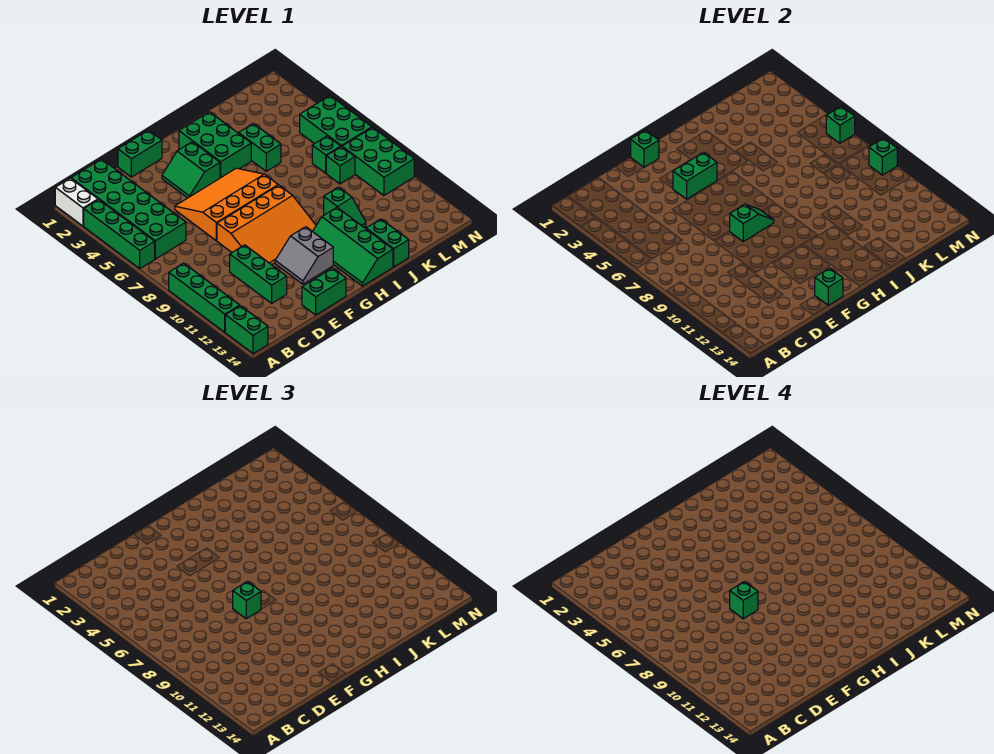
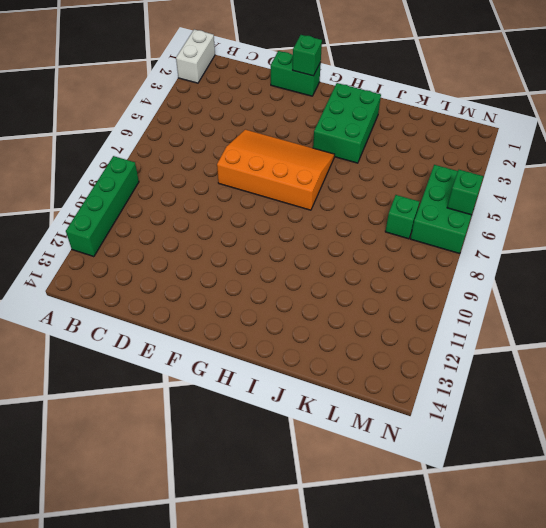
none -> green brick A3:A6 level 1
none -> green brick A13:A14 level 1
none -> green brick B1:C6 level 1

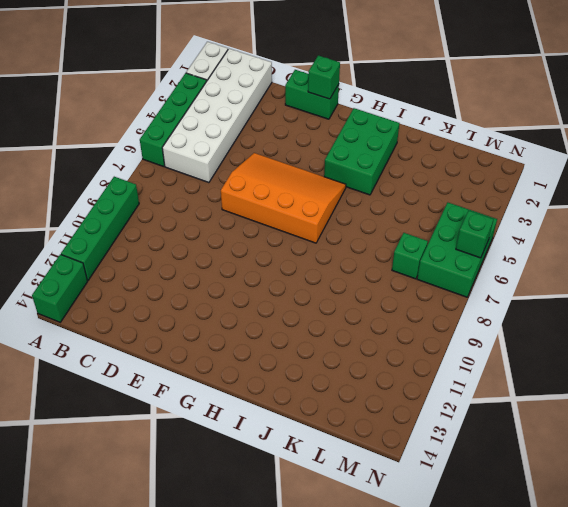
white brick B1:C6 level 1 -> green brick B1:C6 level 1
none -> green brick D10:D12 level 1
none -> orange slope E8:H10 level 1 top 8
none -> green brick E14:F14 level 1

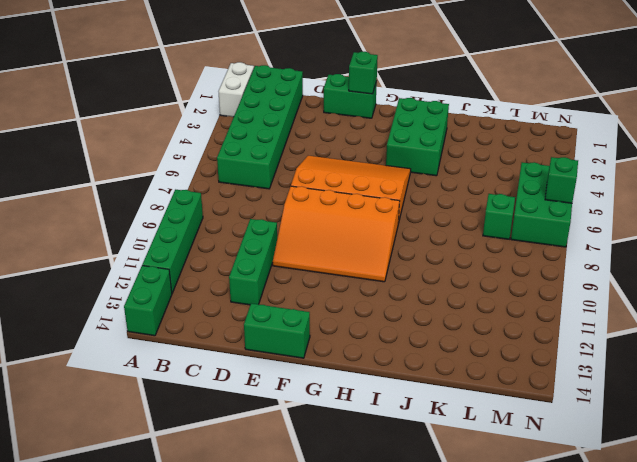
none -> green brick A3:A6 level 1
none -> green slope F3:G4 level 1 top G
none -> grey slope F11:G12 level 1 top G

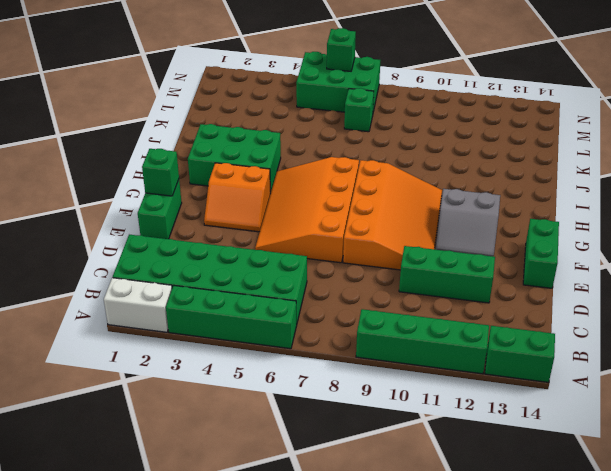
orange slope F3:G4 level 1 top G -> green slope F3:G4 level 1 top G
none -> green slope H11:I14 level 1 top I
none -> green brick J4:J5 level 1
none -> green slope J10:J11 level 1 top 10

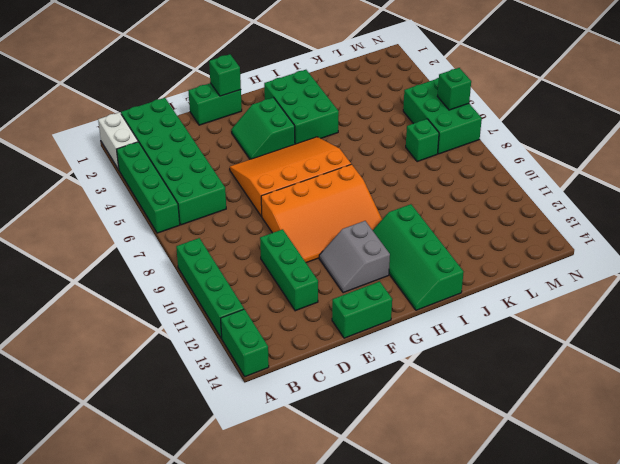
none -> green brick J4:J5 level 1
none -> green slope J10:J11 level 1 top 10
none -> green brick J13:J14 level 1

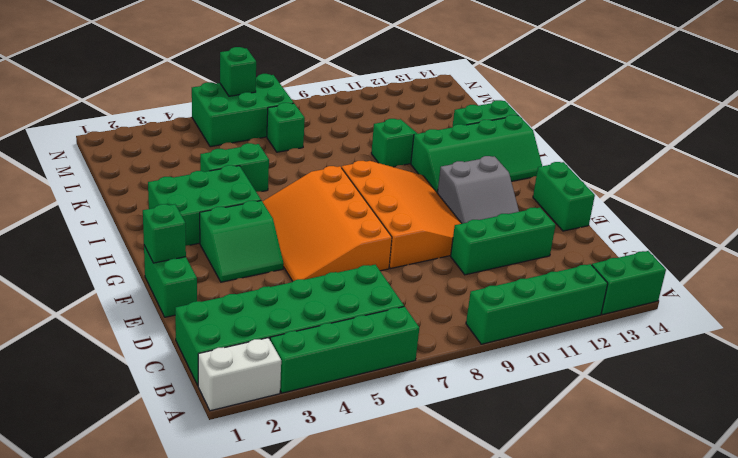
none -> green brick L8 level 1
none -> green brick M8:N10 level 1
none -> green brick F4:G4 level 2

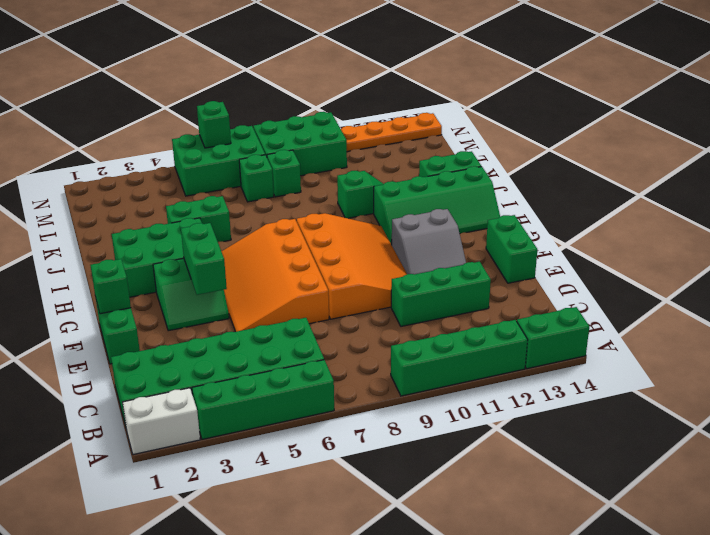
orange plate N11:N14 level 1 -> none
none -> green slope F8:G8 level 2 top F
none -> green brick F14 level 2
none -> green brick N9 level 2

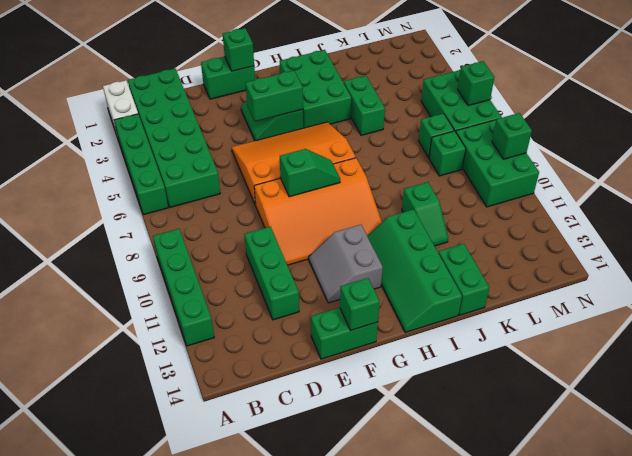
none -> green brick A13:A14 level 1
none -> green brick F8 level 3
none -> green brick F8 level 4

